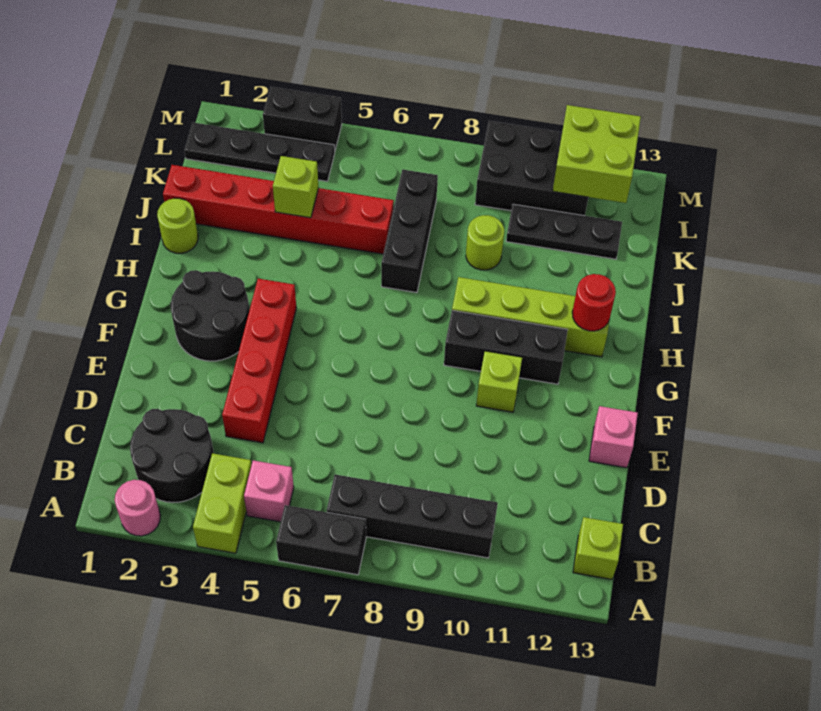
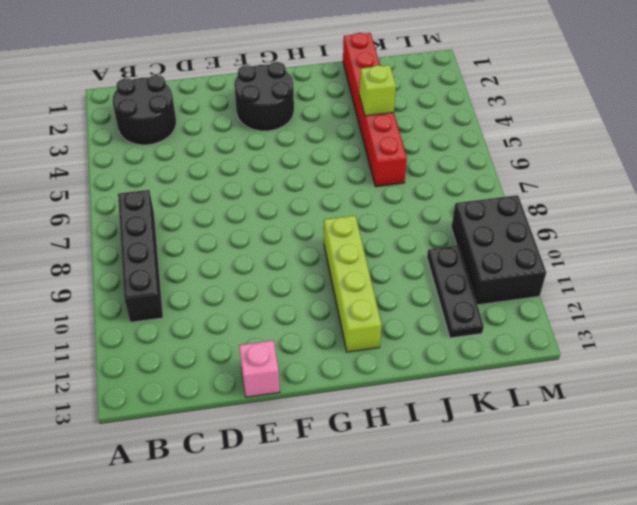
none -> pink round brick A2 level 1
none -> lime brick A4:B4 level 1
none -> black brick A6:A7 level 1

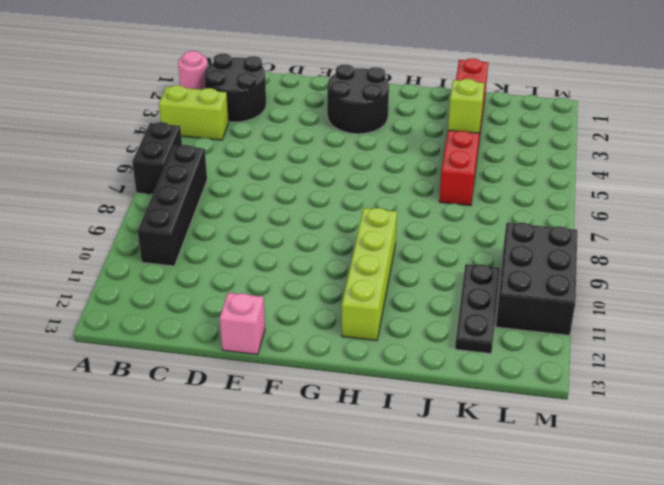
none -> pink brick B5 level 1
none -> lime brick B13 level 1
none -> red brick D4:G4 level 1

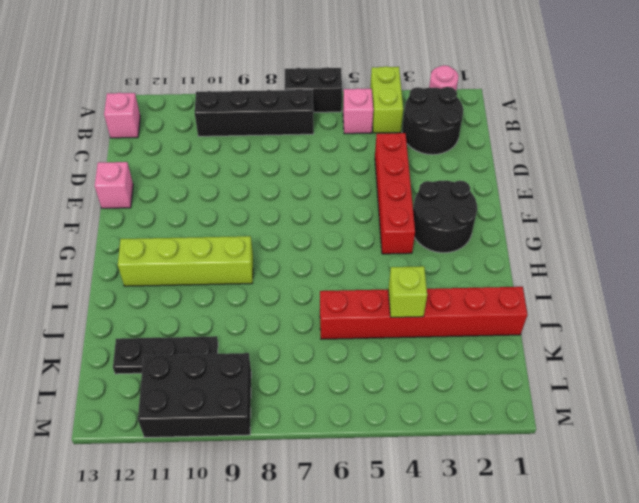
pink brick B13 level 1 -> lime brick B13 level 1
none -> lime brick F10 level 1
none -> black brick G9:G11 level 1
none -> lime round brick I1 level 1

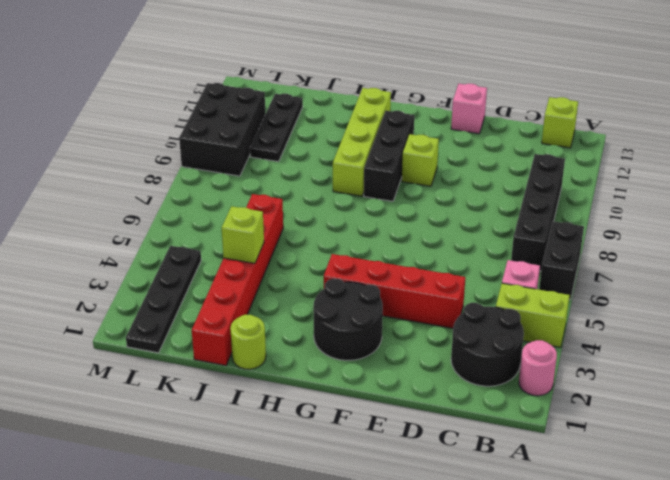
none -> black brick I7:K7 level 1
none -> lime round brick J9 level 1
none -> black brick M3:M4 level 1

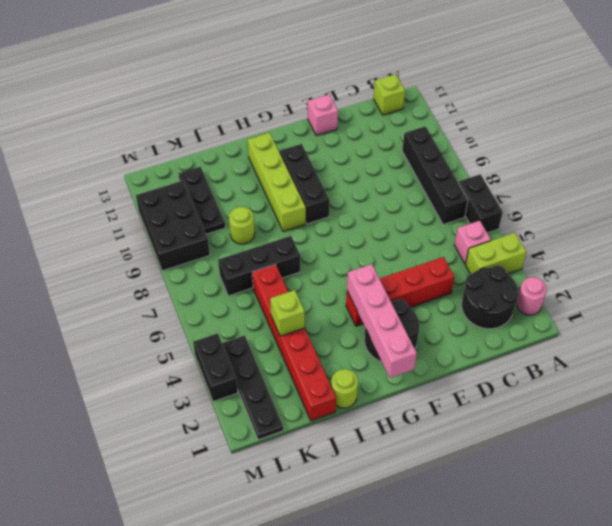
pink brick G1:G4 level 2 -> none
none -> lime brick F10 level 1
none -> red round brick H12 level 2
none -> lime brick L11:M12 level 2

